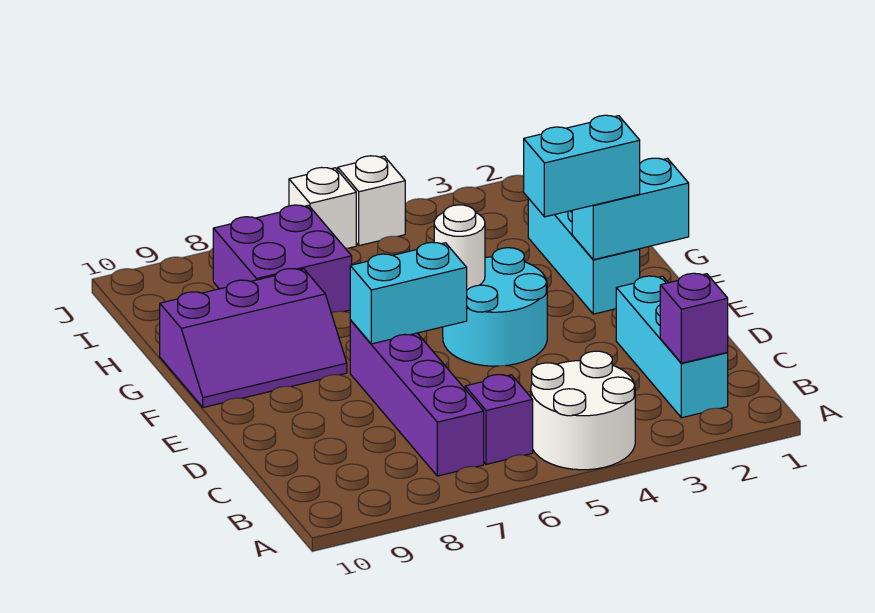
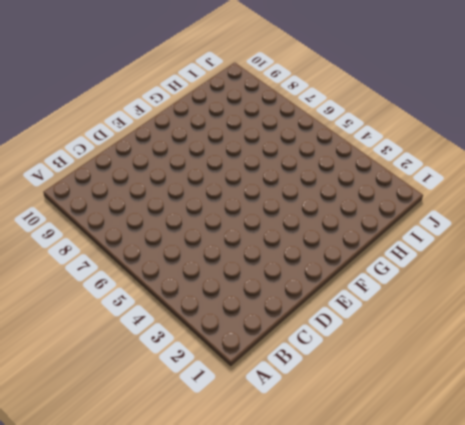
none -> white round brick A4:B5 level 1
none -> cyan brick B2:D2 level 1
none -> purple brick B6 level 1

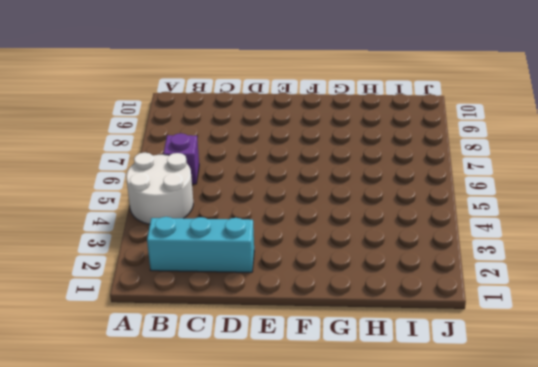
none -> purple brick B7:E7 level 1
none -> cyan round brick E4:F5 level 1
none -> cyan brick F2:H2 level 1

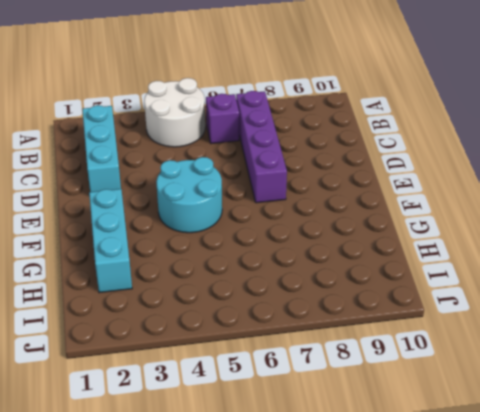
none -> purple slope F8:G10 level 1 top G
none -> purple brick H7:I8 level 1
none -> white brick J5 level 1

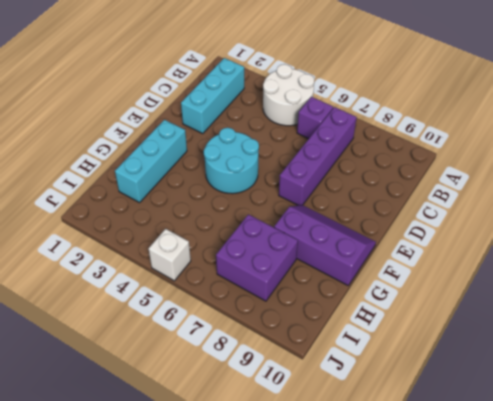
none -> white brick J6 level 1
none -> purple brick B2 level 2
none -> cyan brick E6:E7 level 2

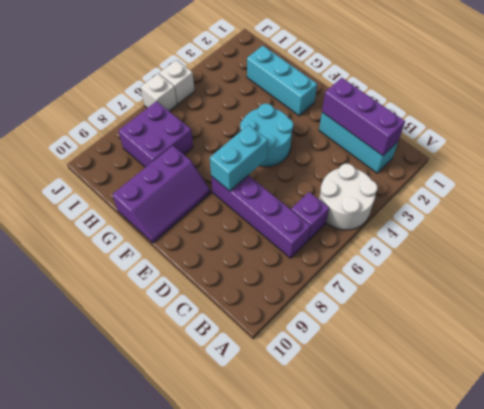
purple brick B2:D2 level 2 -> purple brick B2 level 2
none -> cyan brick F1:F2 level 2
none -> white round brick F5 level 2
none -> cyan brick F2:F3 level 3

